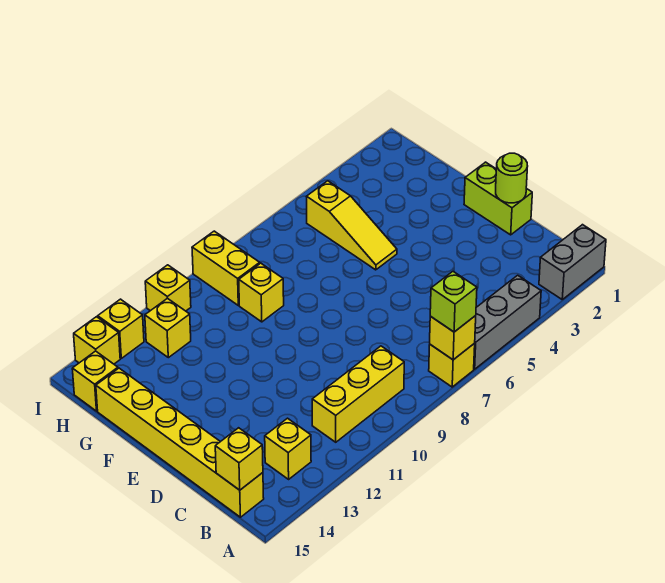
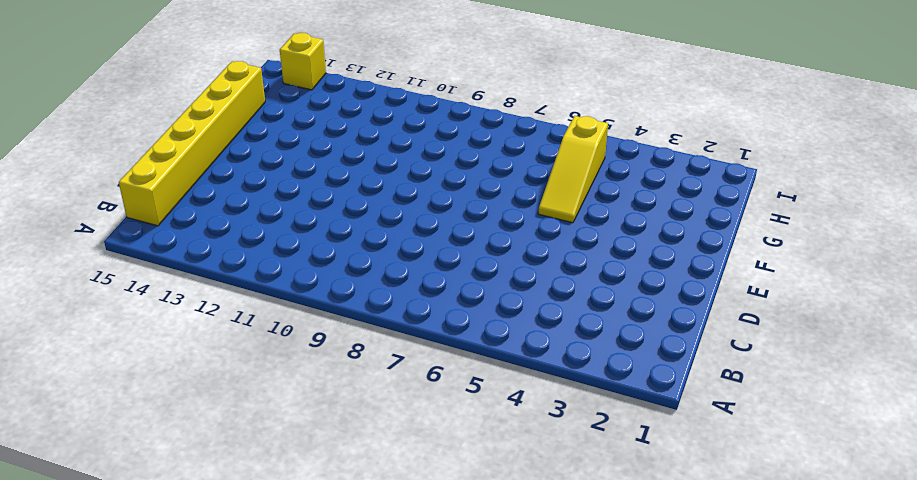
none -> grey brick A1:A2 level 1
none -> grey brick A4:A6 level 1
none -> yellow brick A7 level 1

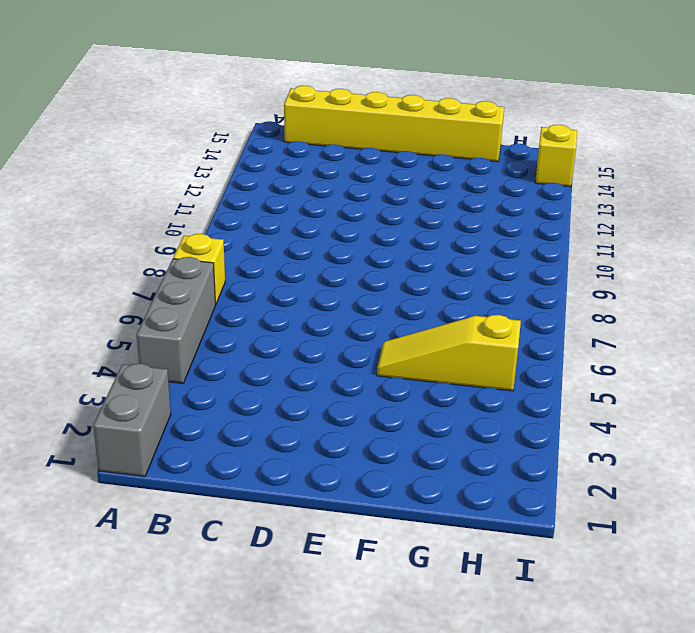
none -> yellow brick B9:B11 level 1
none -> yellow brick B13 level 1
none -> lime brick D1:E1 level 1

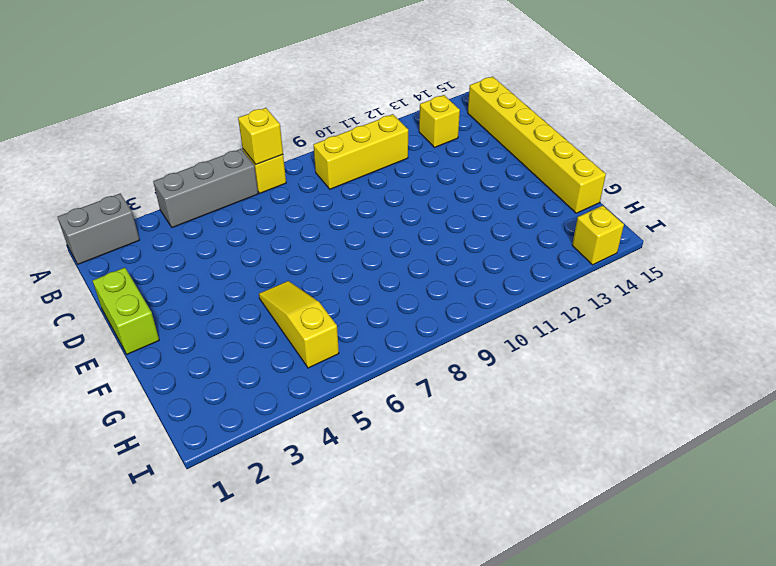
none -> yellow brick G9 level 1
none -> yellow brick H9:I9 level 1
none -> yellow brick H12 level 1

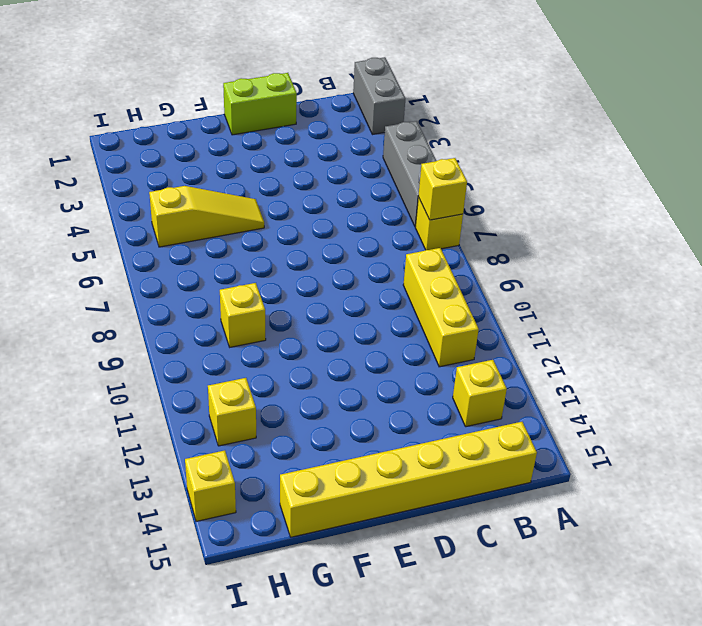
none -> yellow brick H9:I9 level 1
none -> yellow brick H15 level 1
none -> yellow brick I11 level 1

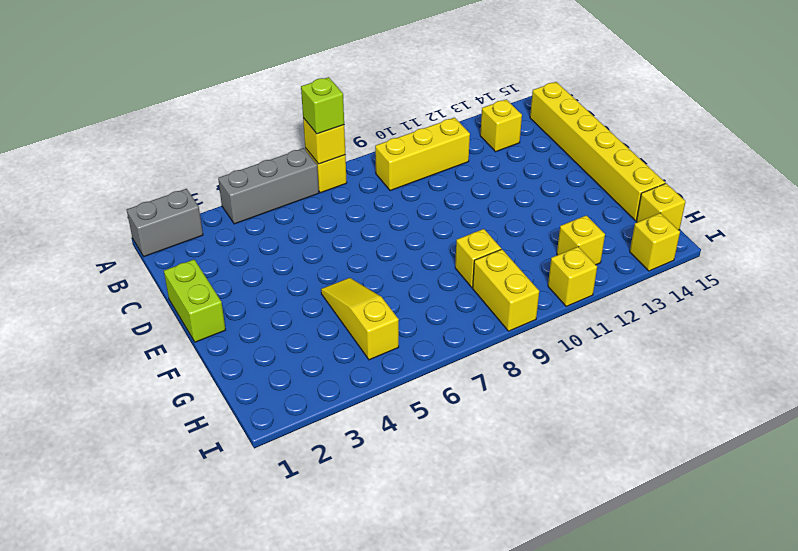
none -> yellow brick I13 level 1
none -> yellow brick B15 level 2
none -> lime round brick D1 level 2

